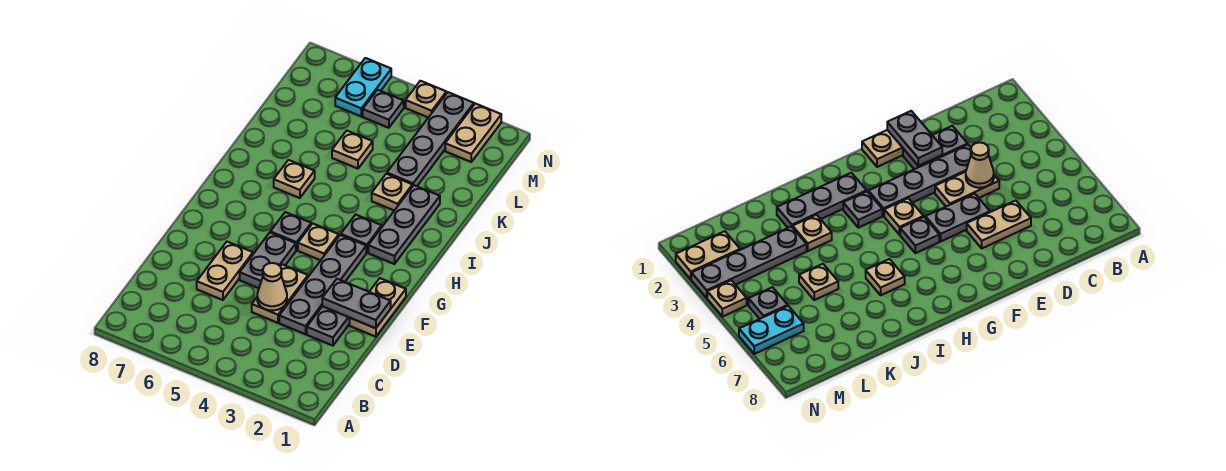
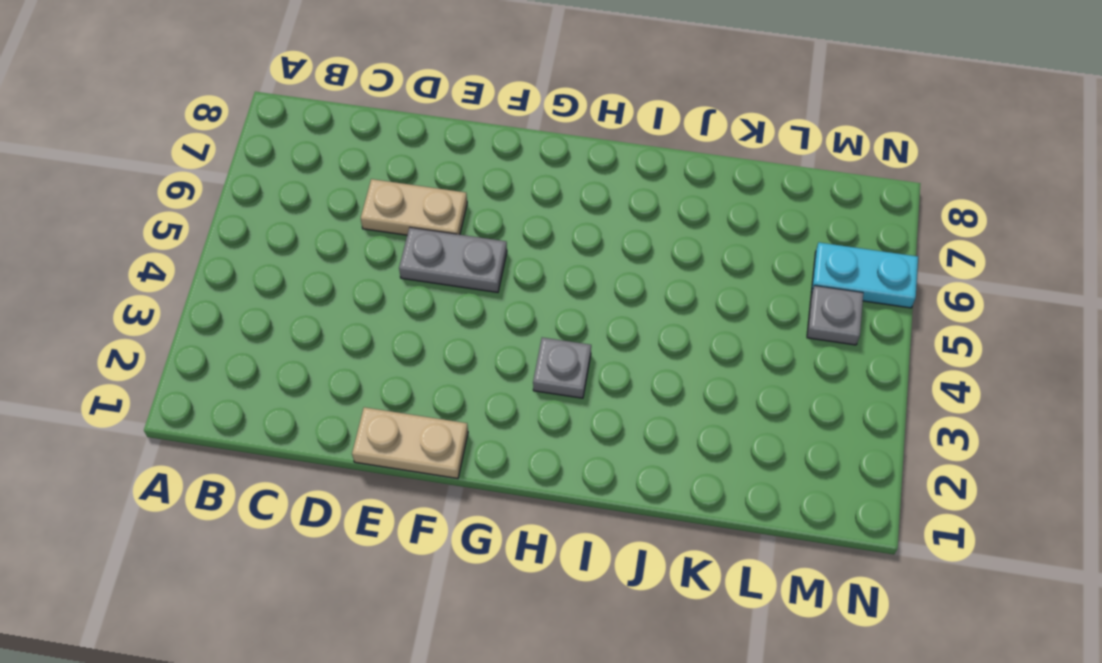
none -> grey plate D2:E2 level 1
none -> grey plate D3:G3 level 1
none -> tan plate D4:E4 level 1

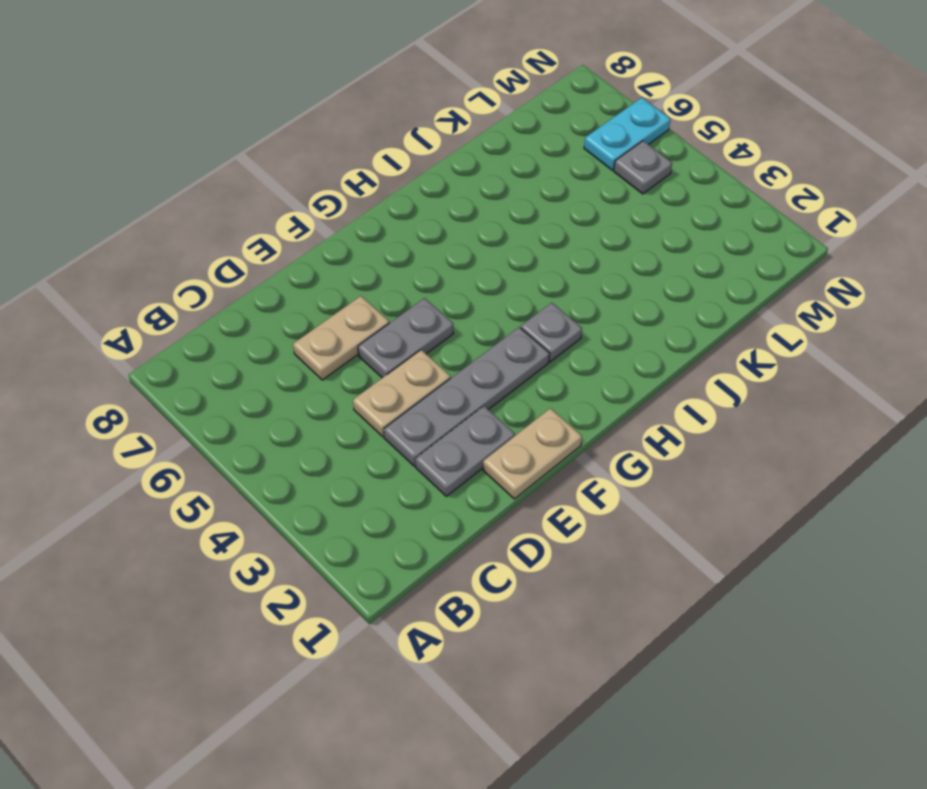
none -> tan plate G4 level 1
none -> grey plate G5 level 1
none -> grey plate H2:J2 level 1

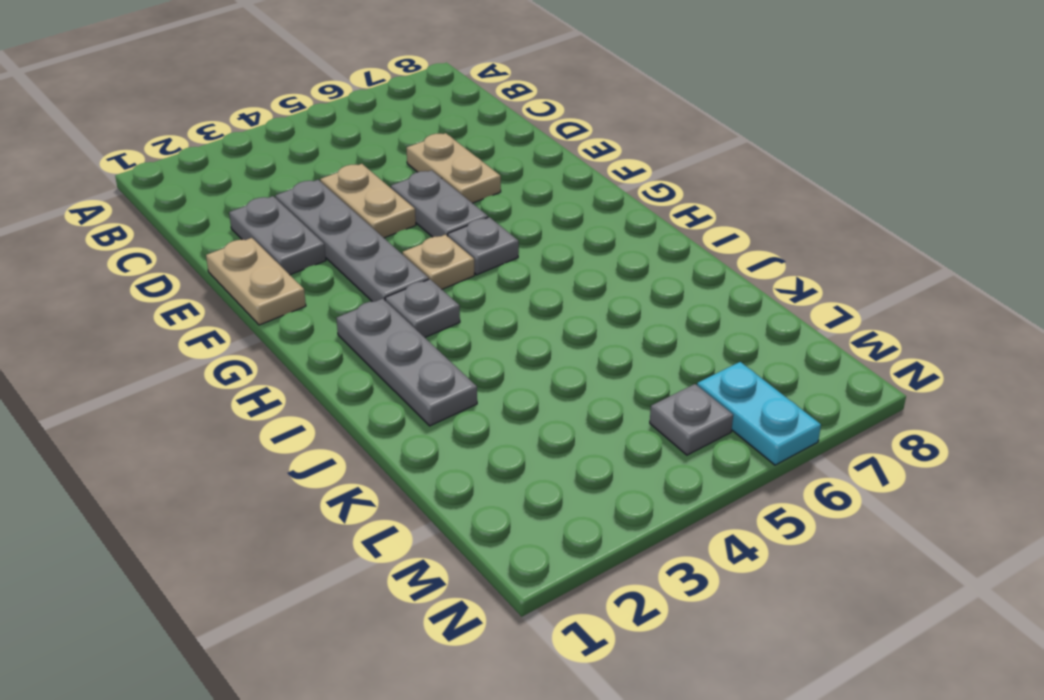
none -> tan plate I6 level 1
none -> tan plate J3 level 1
none -> grey plate K3:N3 level 1

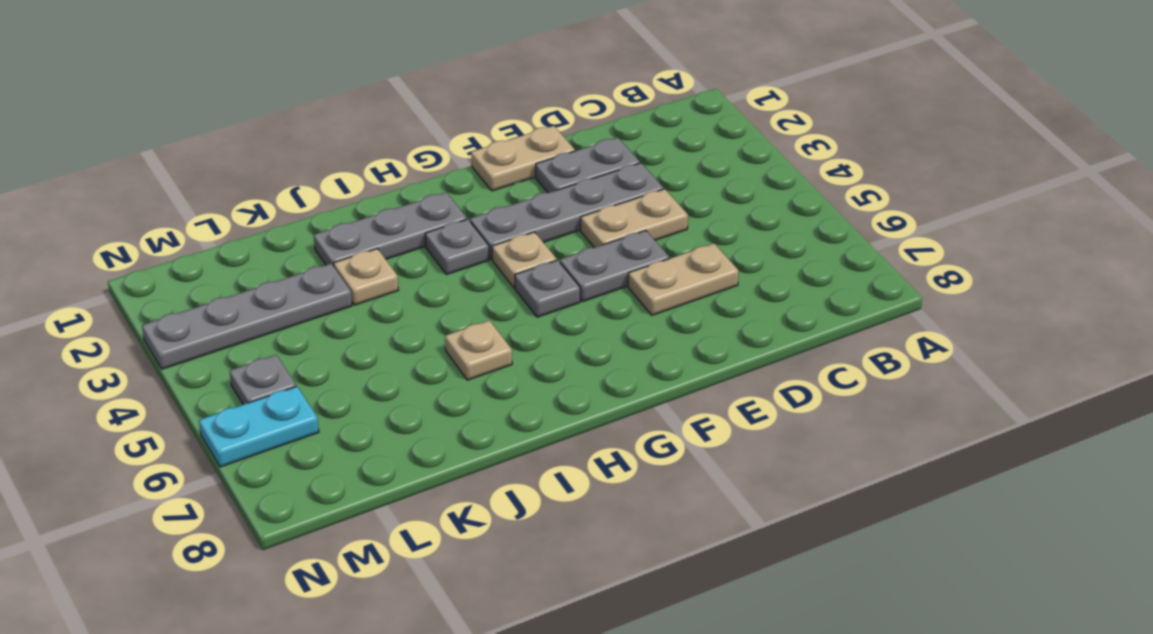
none -> tan plate K5 level 1
none -> tan plate M2:N2 level 1
none -> tan plate N4 level 1

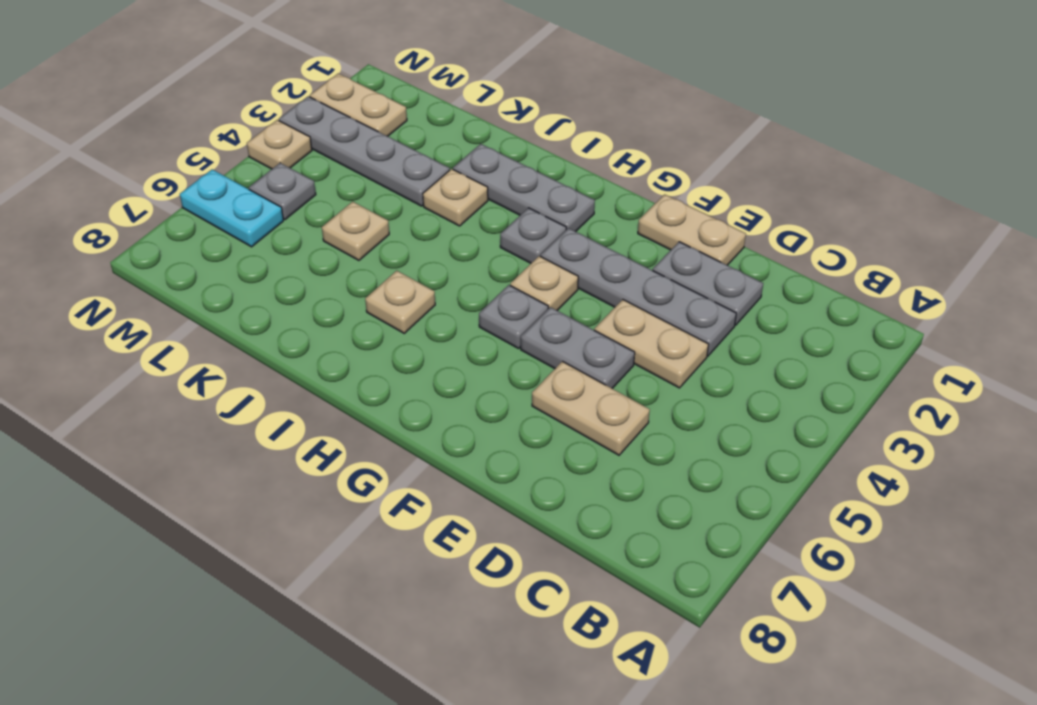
none -> tan cone D4 level 2
none -> grey plate E1:E2 level 2

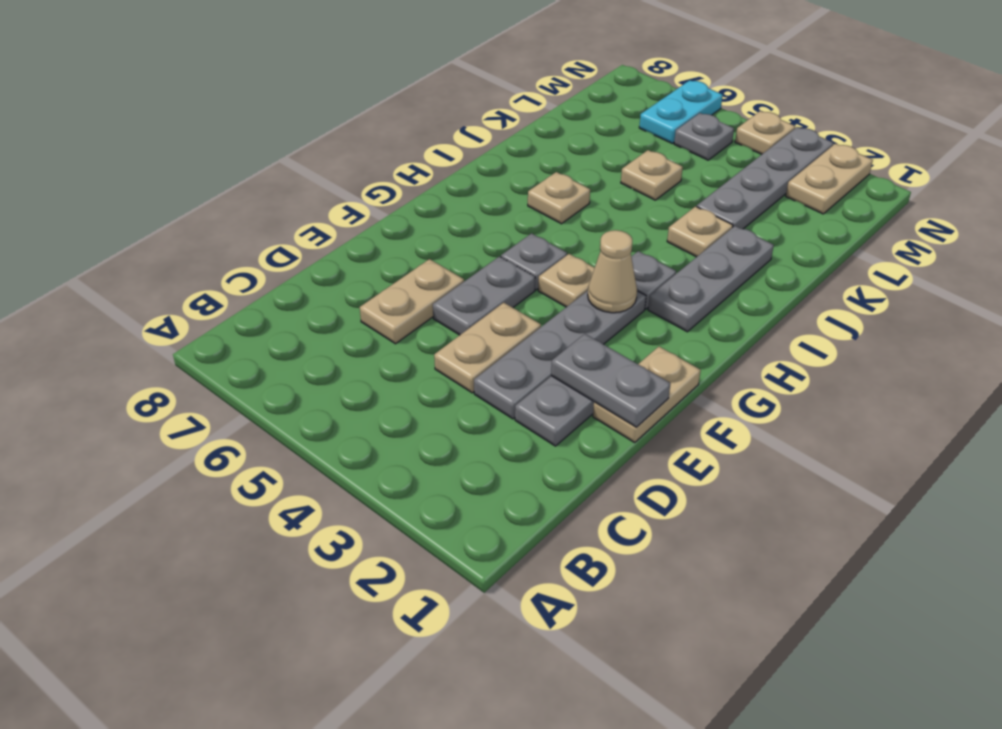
tan cone G3 level 2 -> tan cone D4 level 2

